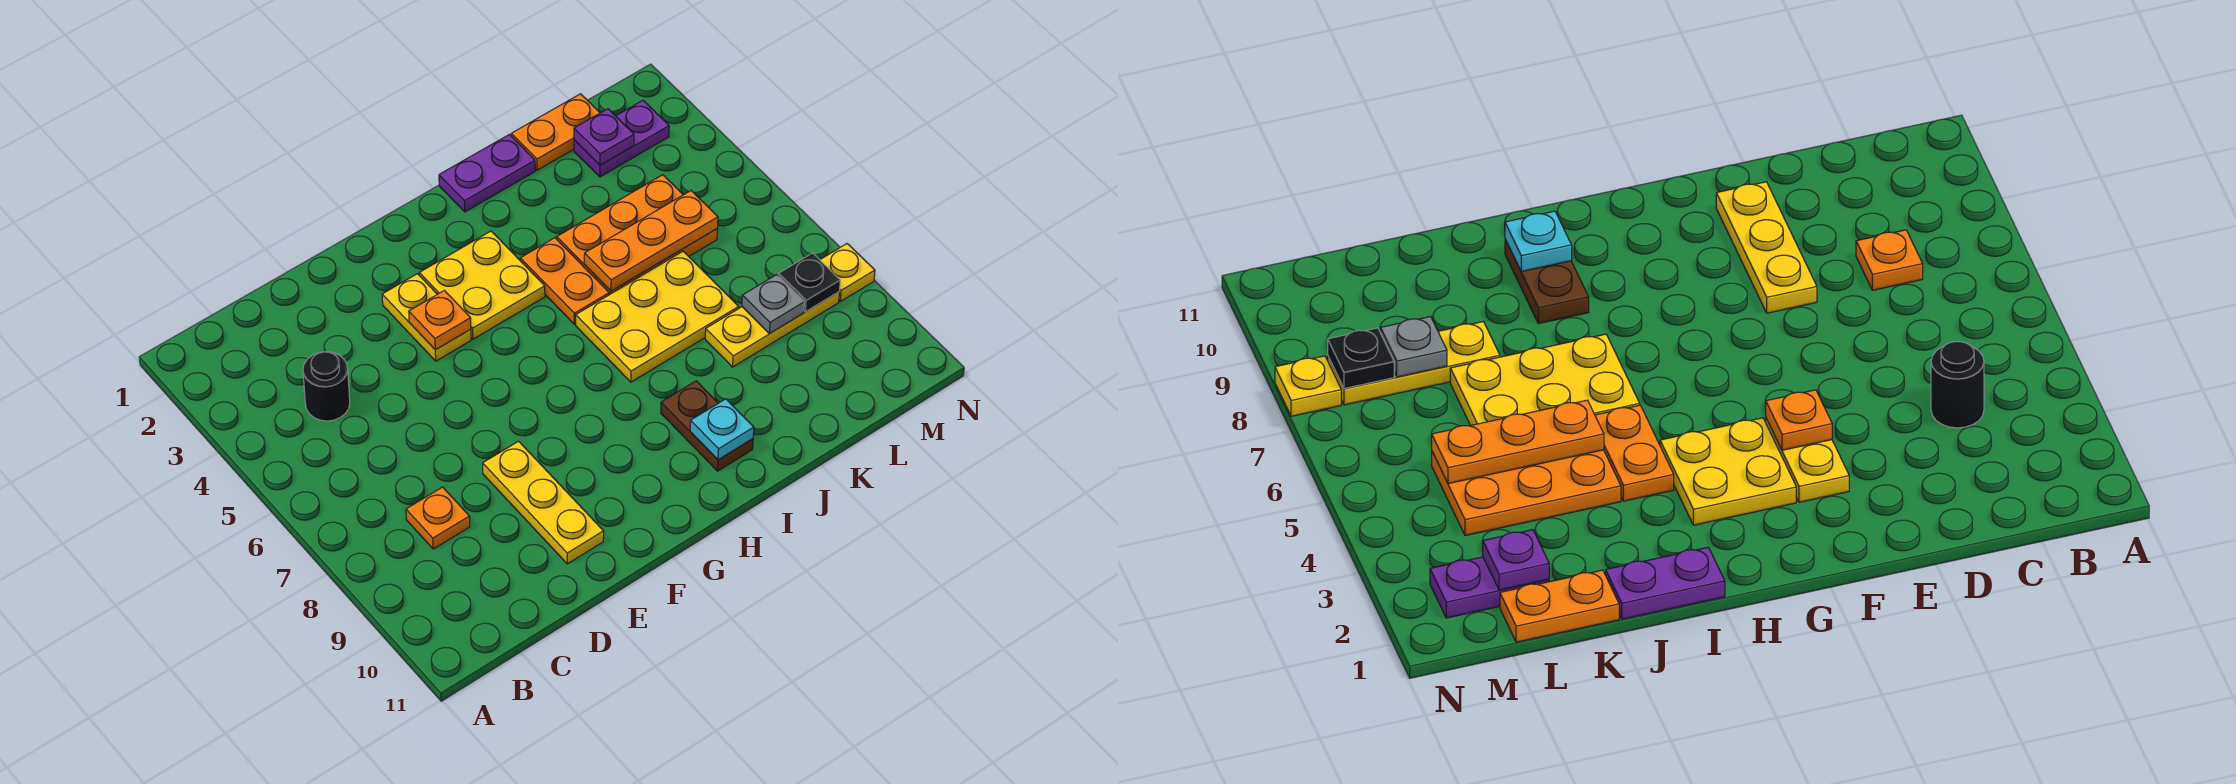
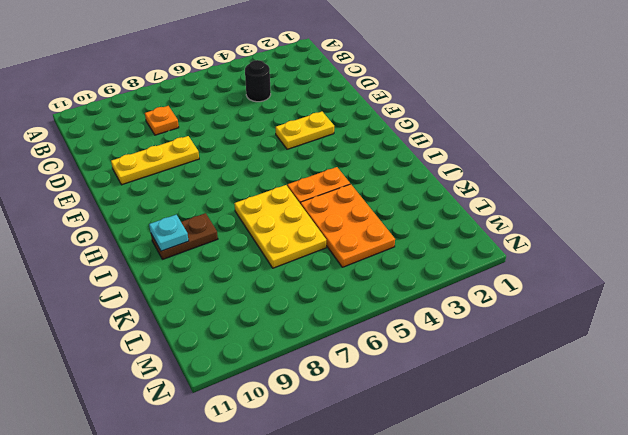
none -> yellow plate G3:H4 level 1
none -> purple plate I1:J1 level 1
none -> orange plate K1:L1 level 1

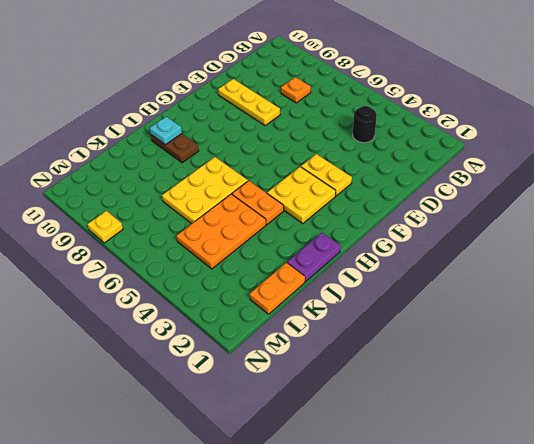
none -> yellow plate K8:M8 level 1
none -> purple plate L2:M2 level 1
none -> orange plate F4 level 2

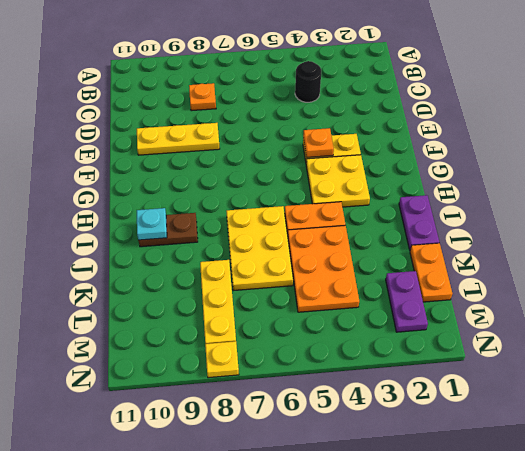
none -> orange plate J5:L5 level 2
none -> purple plate L2 level 2
none -> grey plate L8 level 2

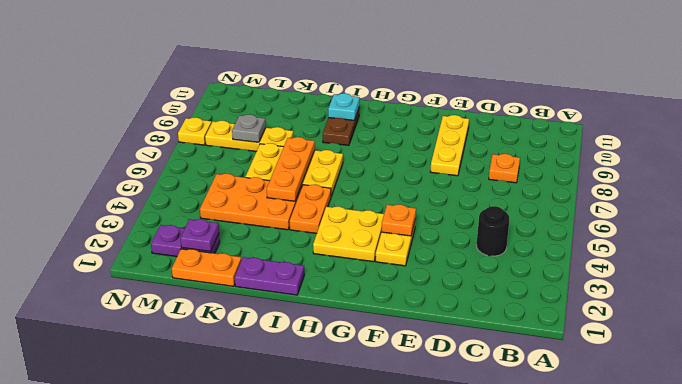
orange plate J5:J7 level 2 -> orange plate J5:L5 level 2
none -> black plate M8 level 2

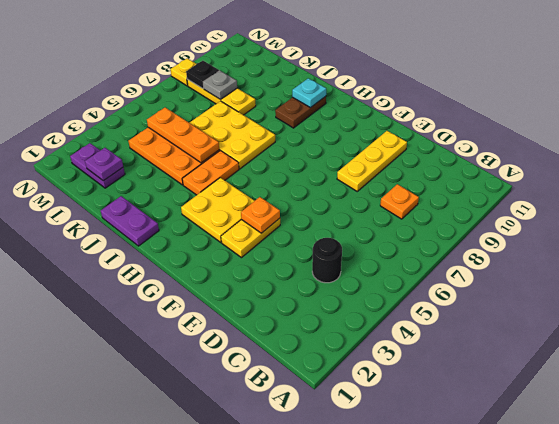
none -> orange plate K1:L1 level 1

